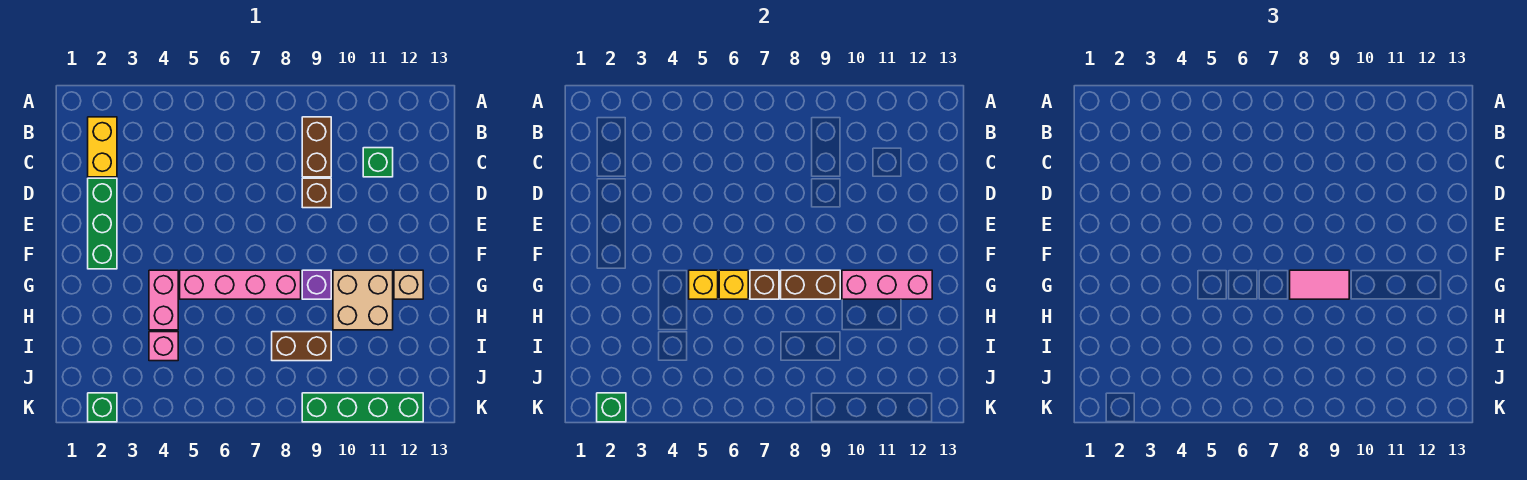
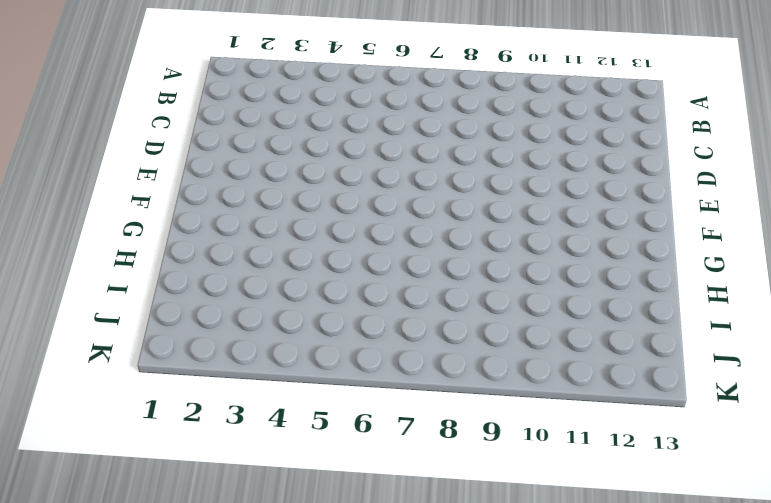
none -> yellow brick B2:C2 level 1
none -> brown brick B9:C9 level 1
none -> green brick C11 level 1

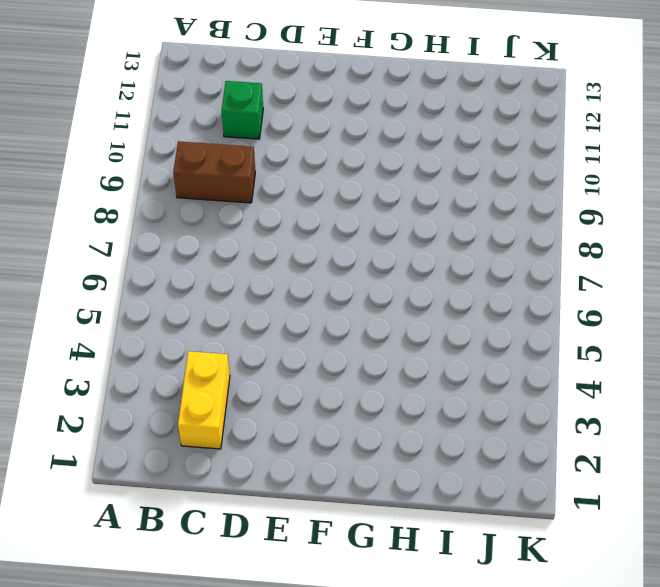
yellow brick C2:C3 level 1 -> yellow brick B2:C2 level 1
none -> green brick D2:F2 level 1
none -> brown brick D9 level 1
none -> pink brick G4:H4 level 1

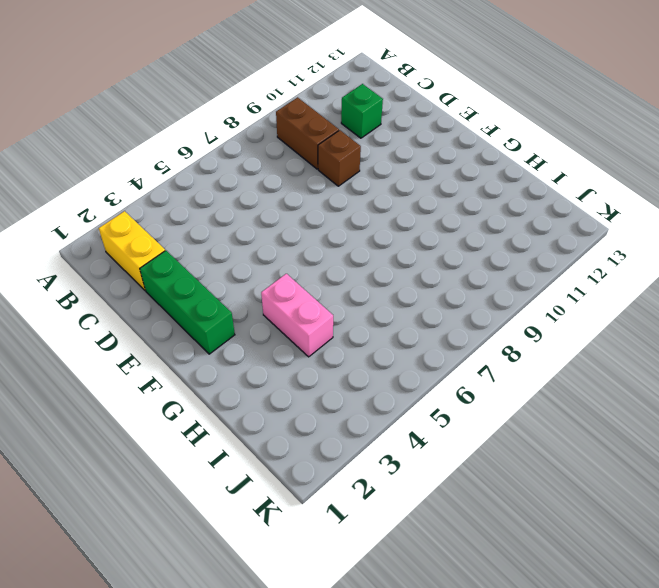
none -> pink brick G5:G8 level 1
none -> purple brick G9 level 1
none -> tan brick G10:H11 level 1

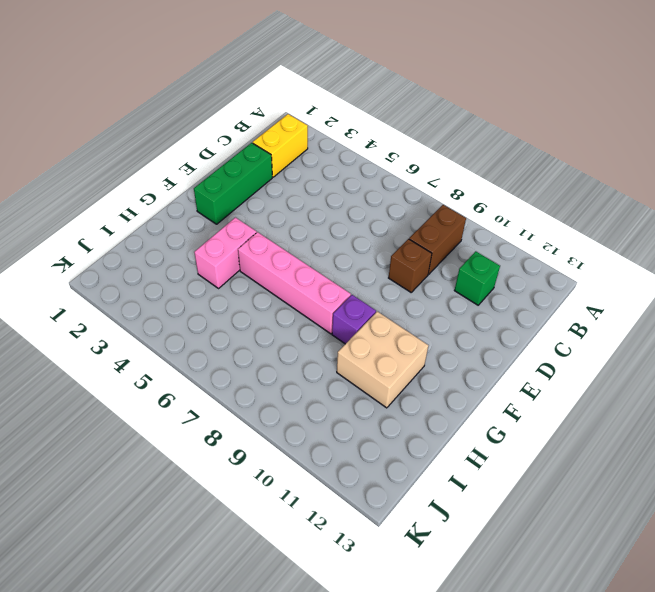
none -> tan brick G12 level 1
none -> pink brick I4 level 1
none -> brown brick I8:I9 level 1

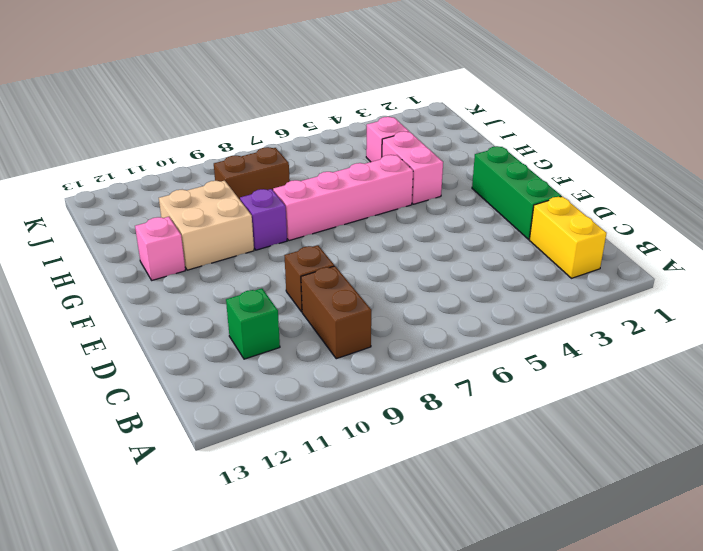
pink brick G12 level 1 -> tan brick G12 level 1
none -> green brick K2 level 1
none -> green brick K9:K12 level 1
none -> yellow brick G5 level 2

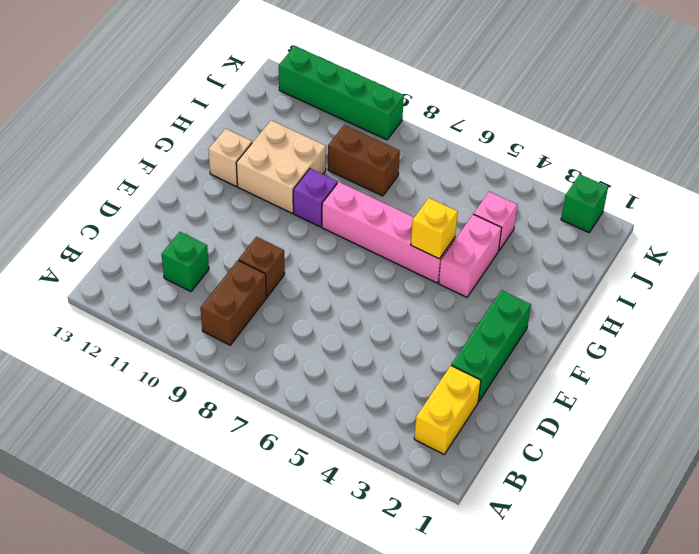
none -> yellow brick G6 level 2
none -> brown brick G7 level 2
none -> brown brick G8:G9 level 2

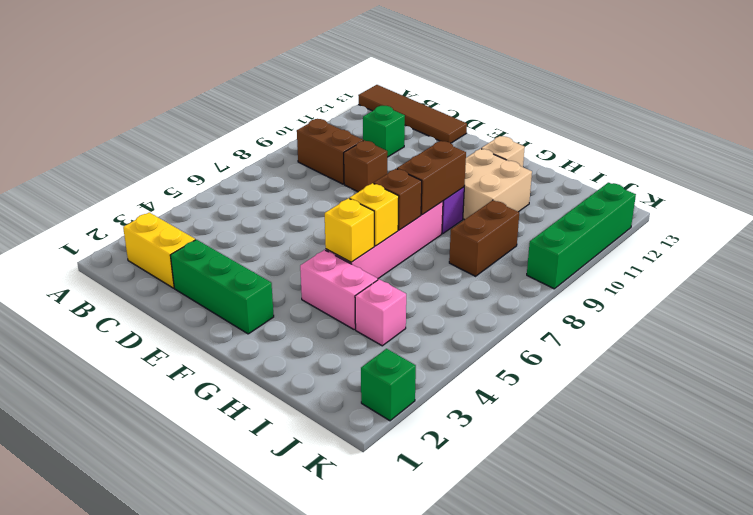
brown tile A13:D13 level 1 -> none
none -> pink brick G10:G12 level 2
none -> green brick K2 level 2
none -> pink tile G8:G9 level 3

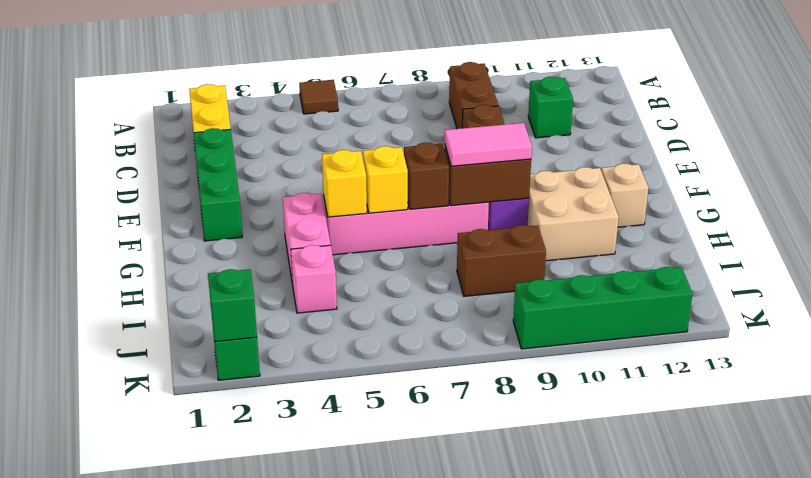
brown tile A5 level 1 -> none
none -> pink brick G10:G12 level 2

